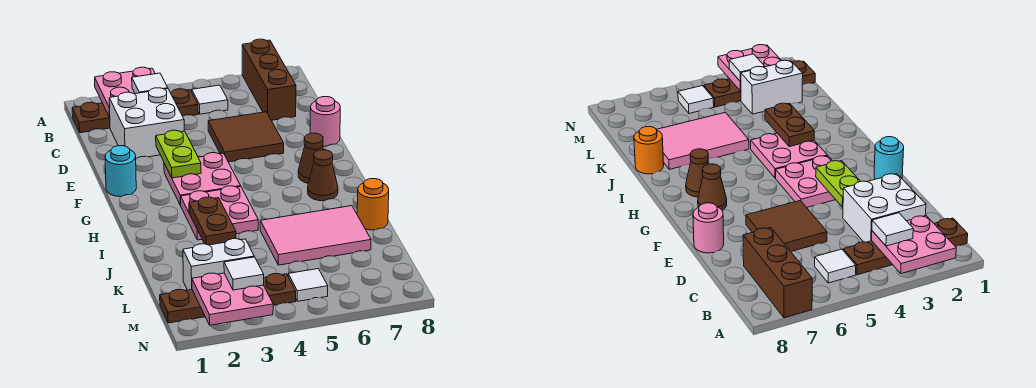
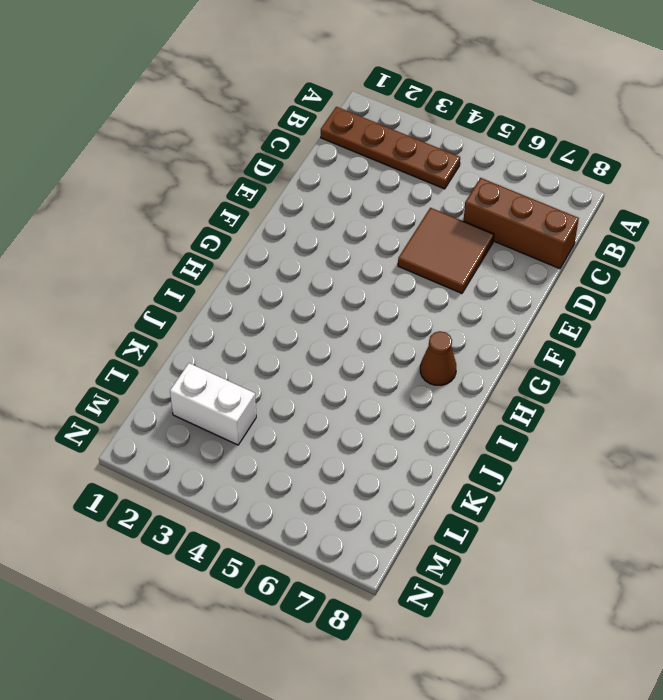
brown brick C6:C8 level 1 -> brown brick A7:C7 level 1
none -> white tile B5 level 1
none -> white brick C2:D3 level 1
none -> pink round brick E8 level 1

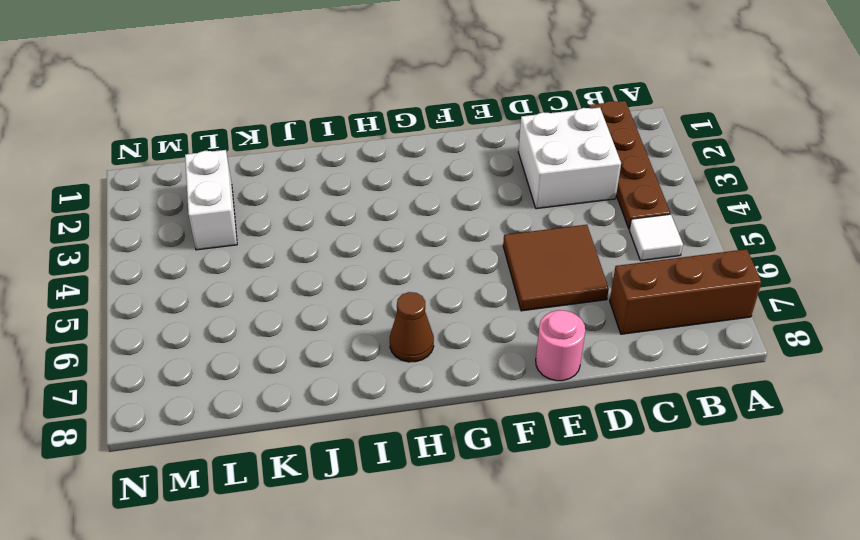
none -> cyan round brick F1 level 1
none -> pink plate F3:G4 level 1
none -> brown cone G7 level 1

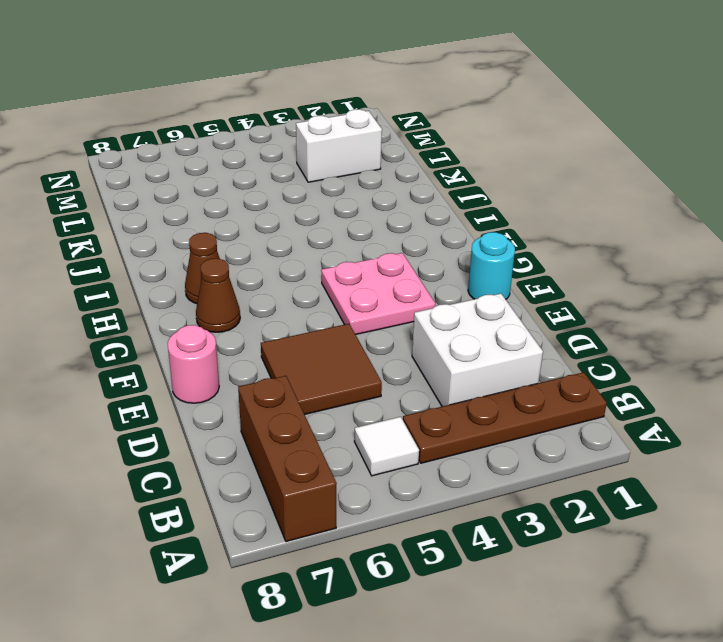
none -> pink plate H3:I4 level 1
none -> pink tile J5:K7 level 1
none -> orange round brick J8 level 1

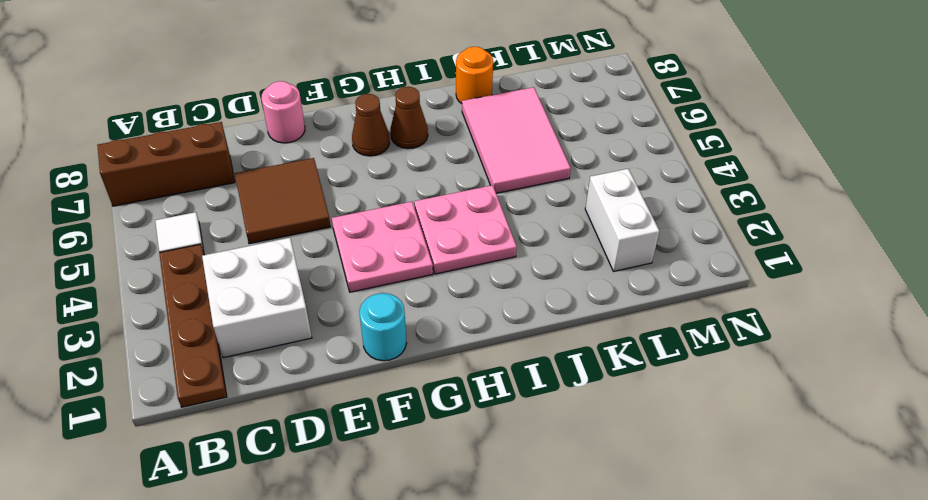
none -> brown plate M1:M4 level 1
none -> white tile M5 level 1
none -> pink plate A2:B3 level 2

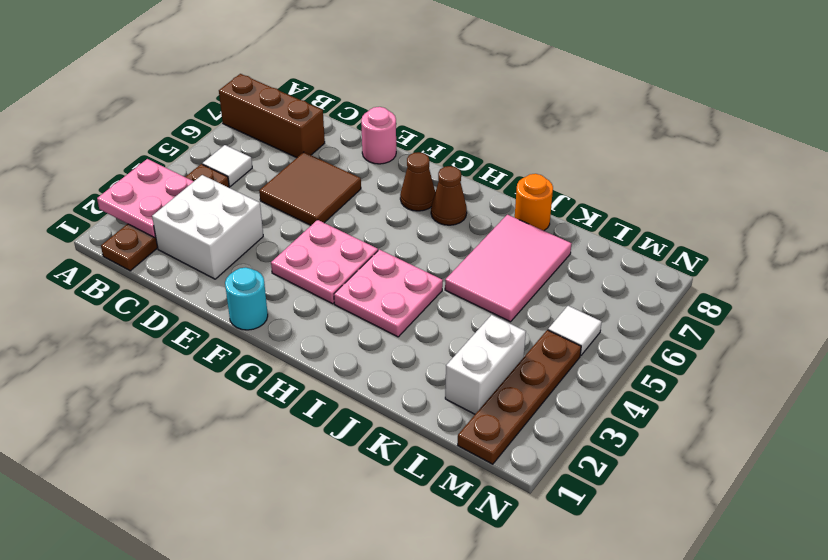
none -> lime plate E3:F3 level 2
none -> brown plate I3:J3 level 2
none -> pink plate M2:N3 level 2

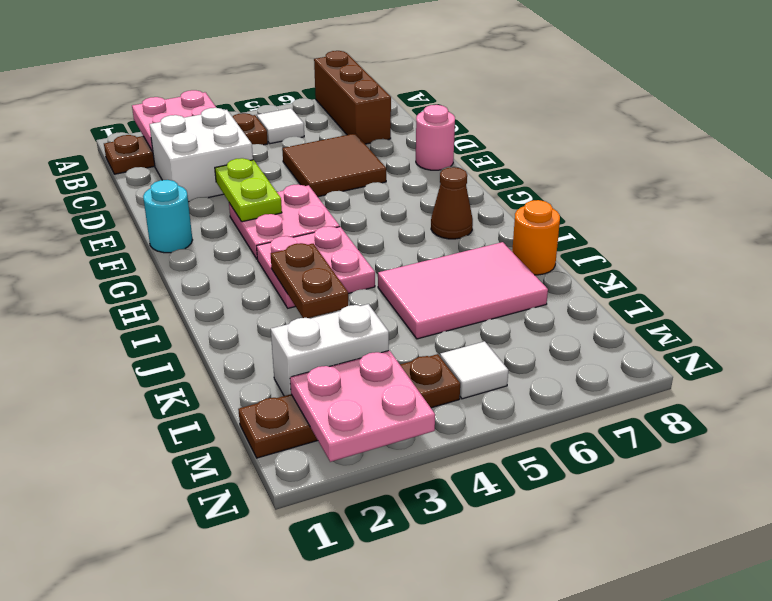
none -> brown cone G7 level 1
none -> white tile B3 level 3
none -> white tile M3 level 3

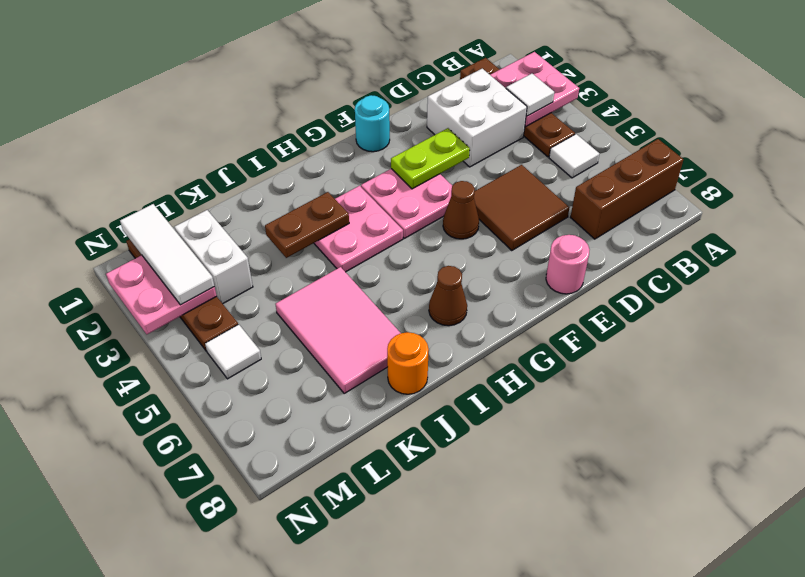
brown cone F5 level 1 -> brown cone G7 level 1
white tile M1:M3 level 3 -> white tile M3 level 3

